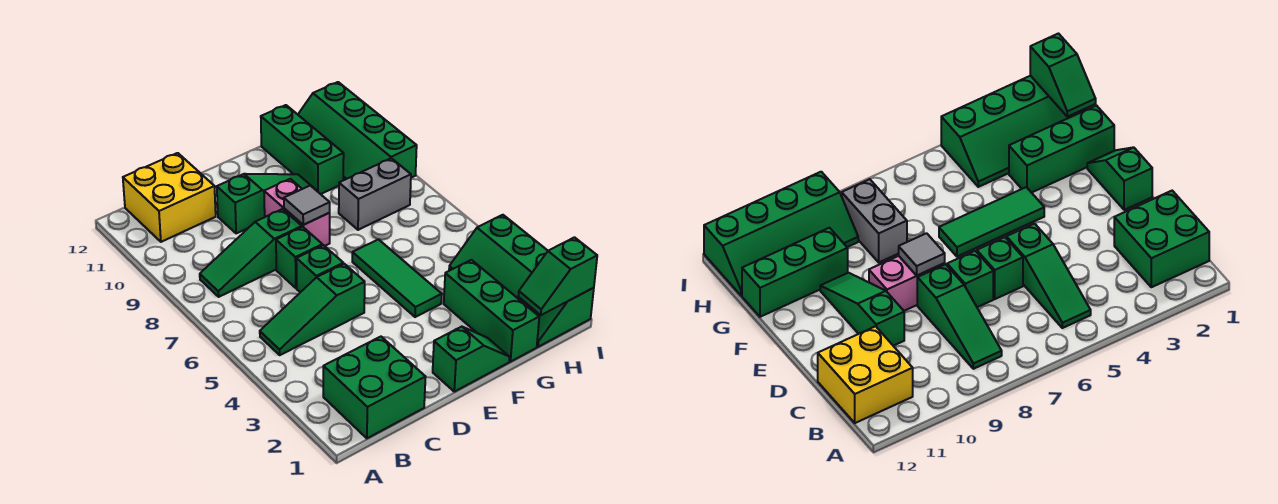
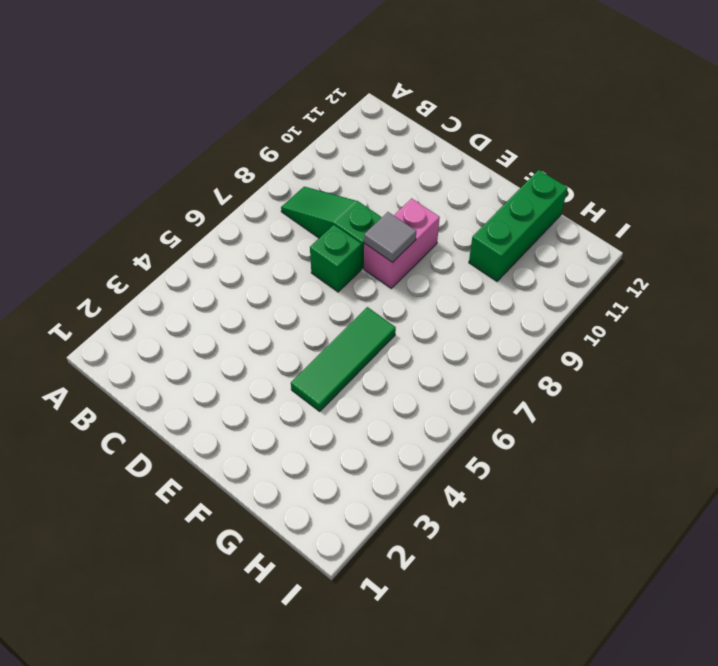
none -> green brick B1:C2 level 1
none -> green slope B5:D5 level 1 top D
none -> yellow brick B11:C12 level 1

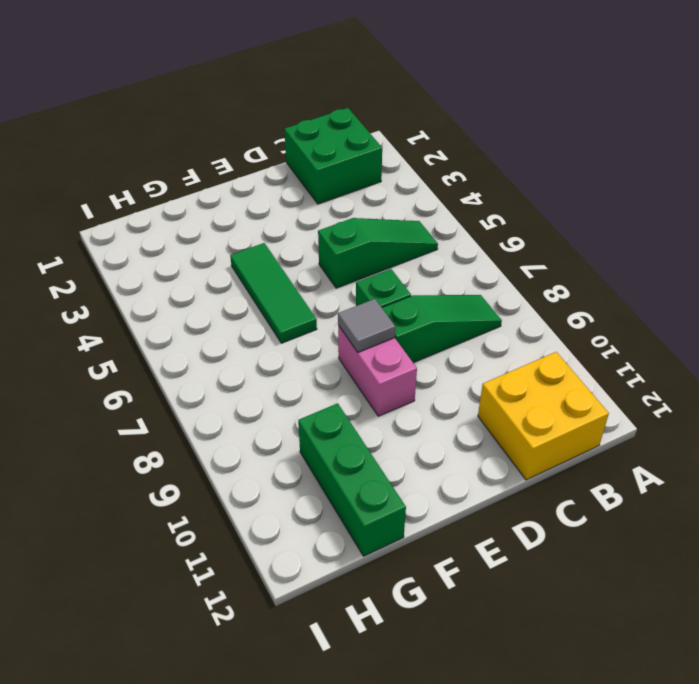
none -> green brick D6 level 1
none -> green slope D10:F10 level 1 top D
none -> green slope E1:F1 level 1 top E

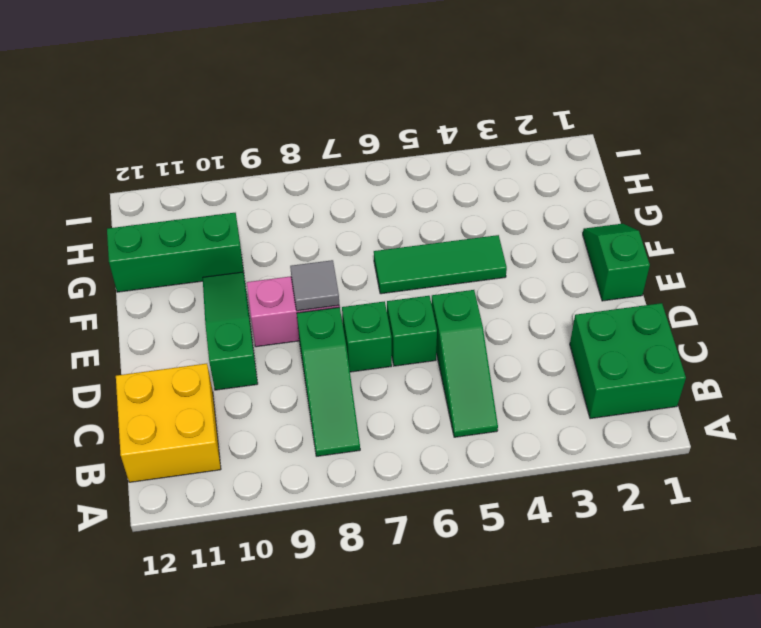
none -> green brick G1:G3 level 1
none -> grey brick G8:H8 level 1
none -> green slope H1:I4 level 1 top I

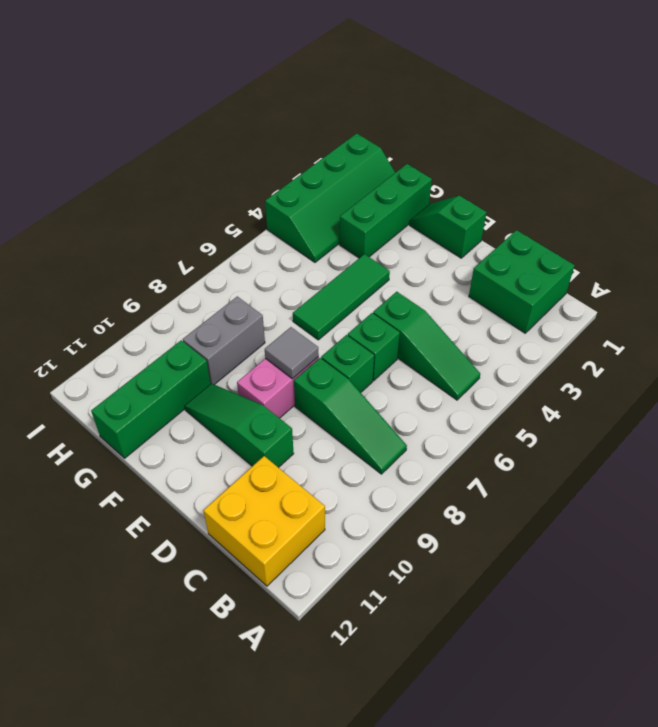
grey brick G8:G9 level 1 -> grey brick G8:H8 level 1
none -> green slope H9:I12 level 1 top I
none -> green slope H1:I1 level 2 top I

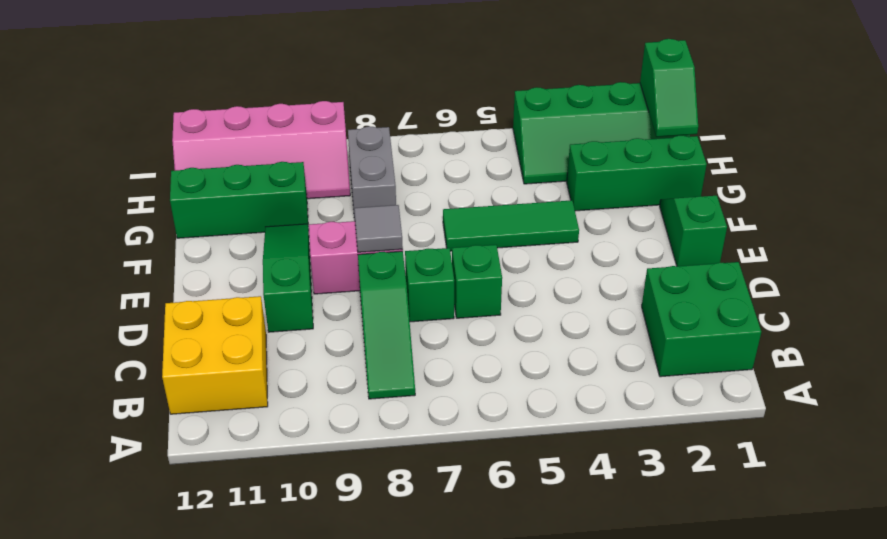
pink slope H9:I12 level 1 top I -> green slope H9:I12 level 1 top I
none -> green slope B5:D5 level 1 top D

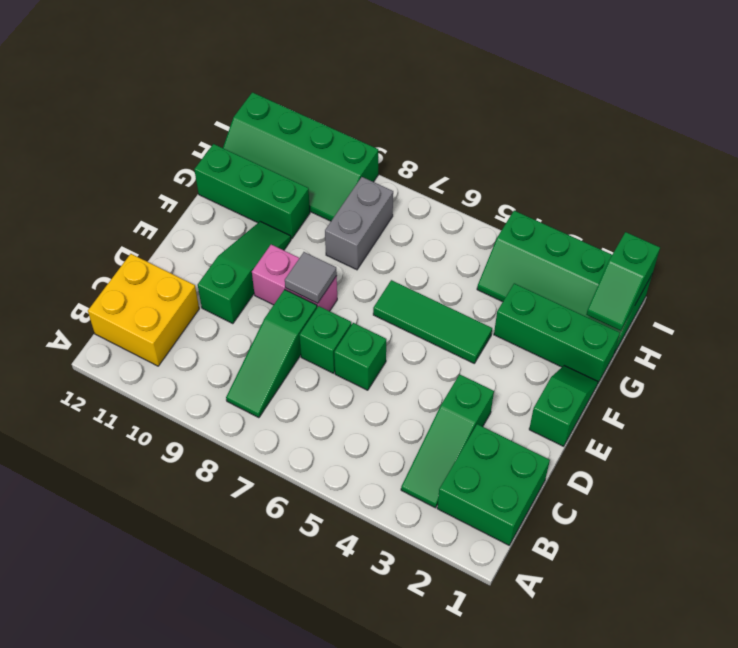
green slope B3:D3 level 1 top D -> green slope B5:D5 level 1 top D

